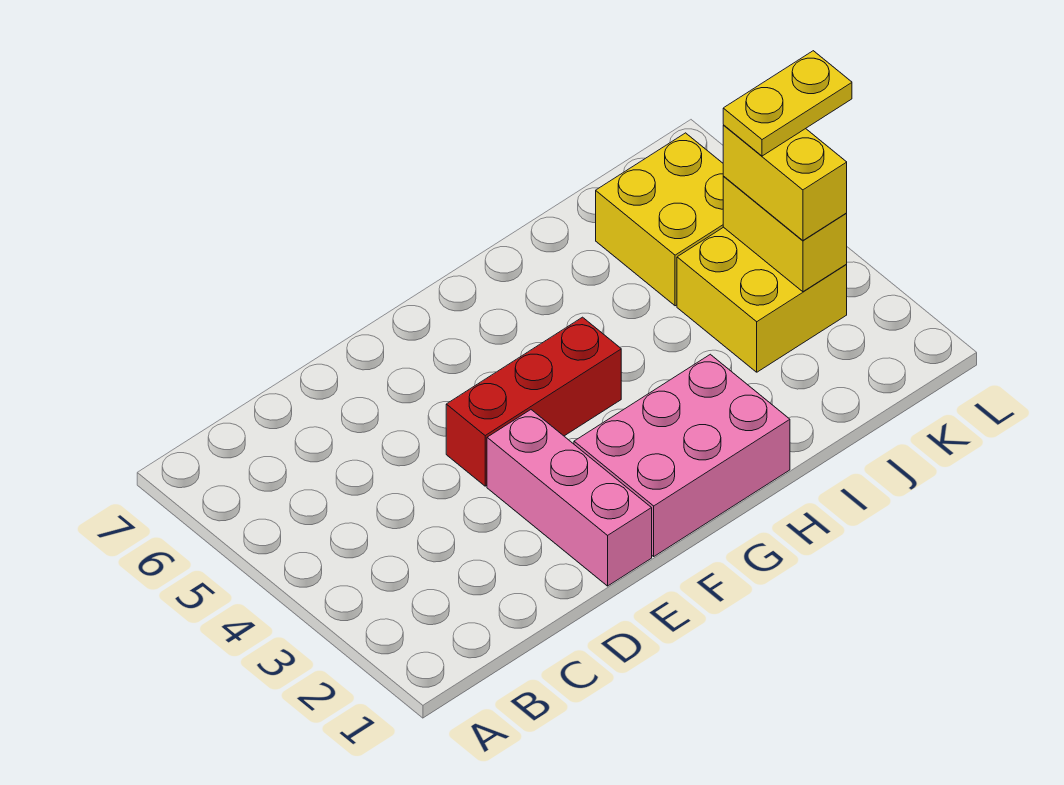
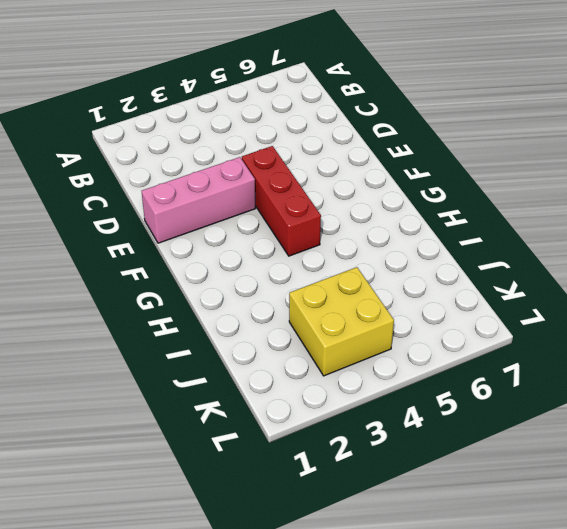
none -> pink brick F1:H2 level 1
none -> yellow brick J5:K6 level 1

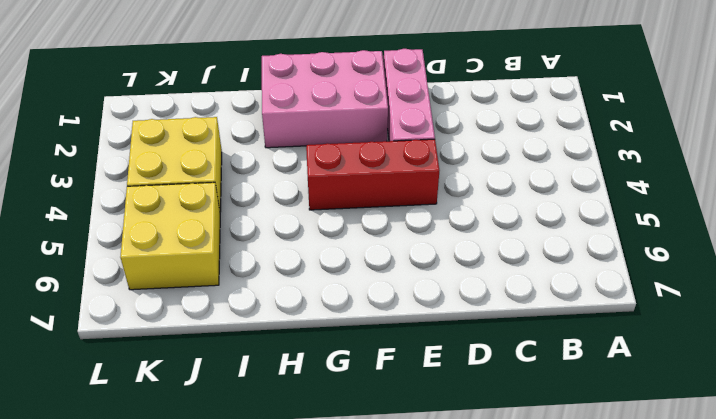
none -> yellow brick K3:K4 level 2
none -> yellow brick K3:K4 level 3

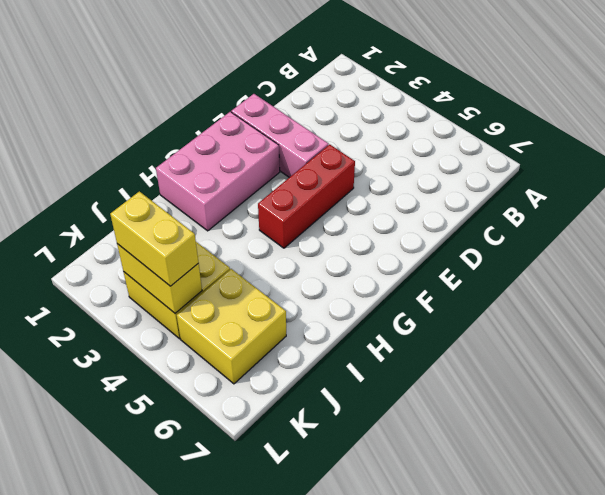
none -> yellow plate K4:L4 level 4

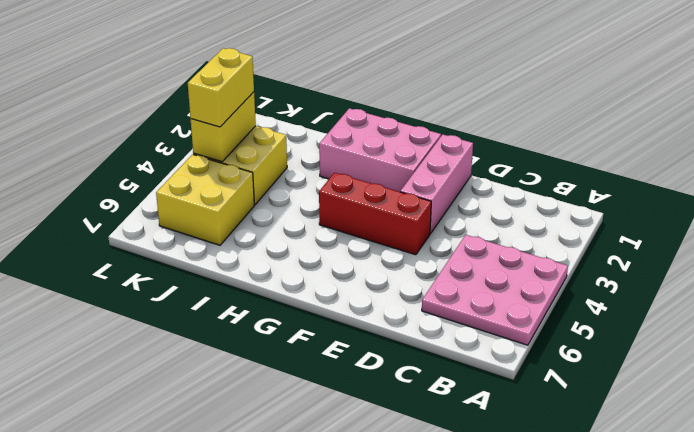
pink plate A4:C6 level 1 -> none
none -> yellow plate K4:L4 level 4

